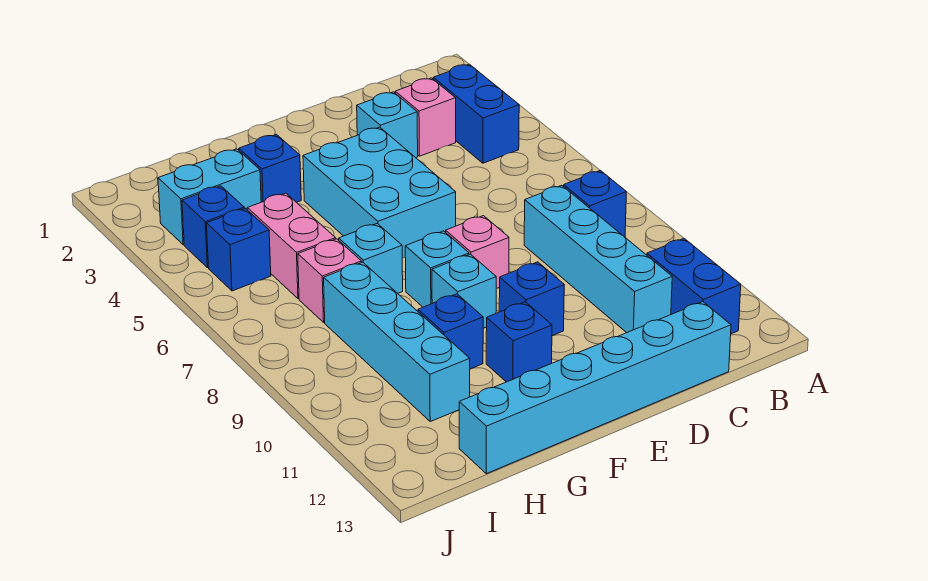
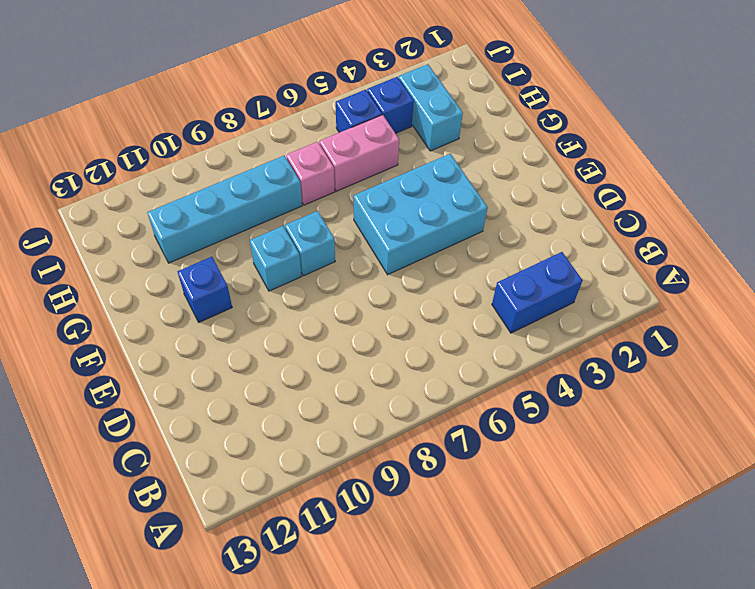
none -> blue brick B8 level 1
none -> blue brick B11:B12 level 1
none -> pink brick C3 level 1

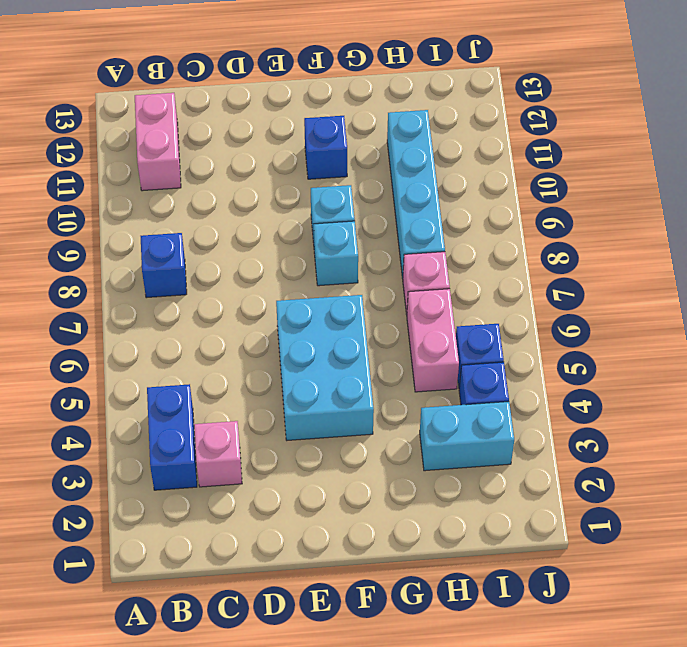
pink brick B11:B12 level 1 -> blue brick B11:B12 level 1
none -> cyan brick C8:C11 level 1
none -> cyan brick C13:H13 level 1
none -> cyan brick D3 level 1

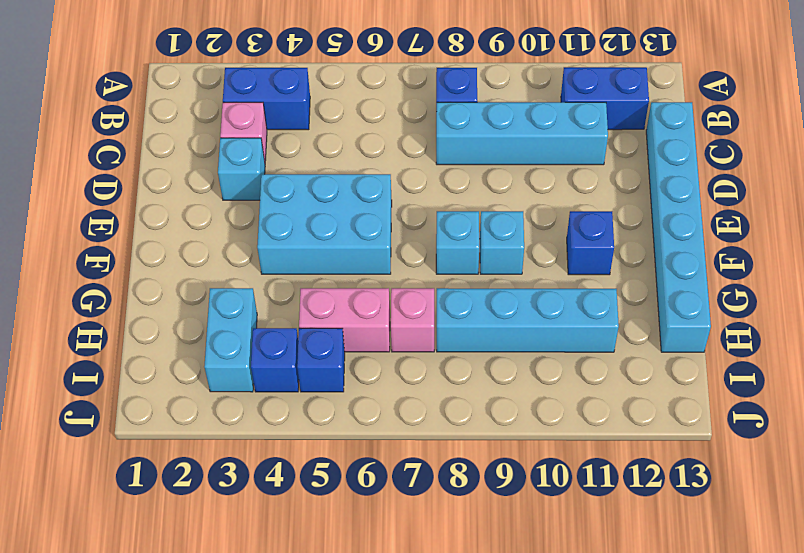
none -> pink brick E8 level 1
none -> blue brick E10 level 1
none -> blue brick G3 level 1

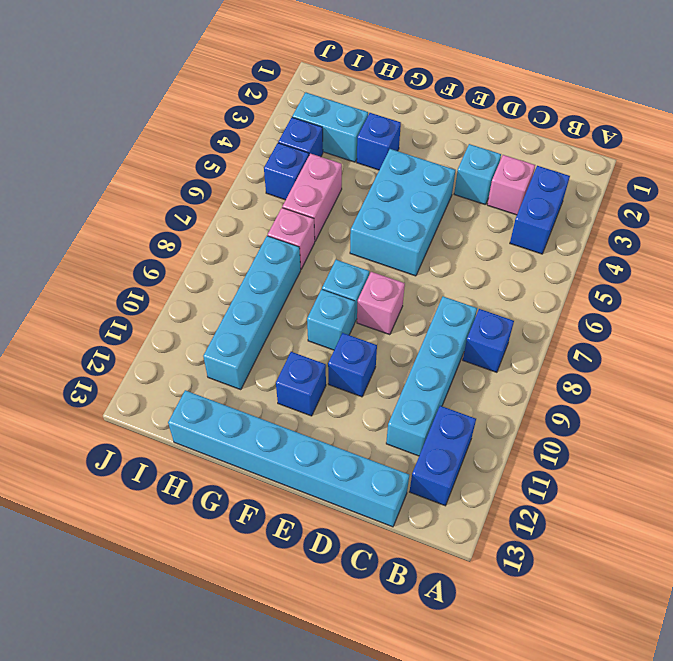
none -> cyan brick G7 level 1
none -> blue brick G10 level 1

